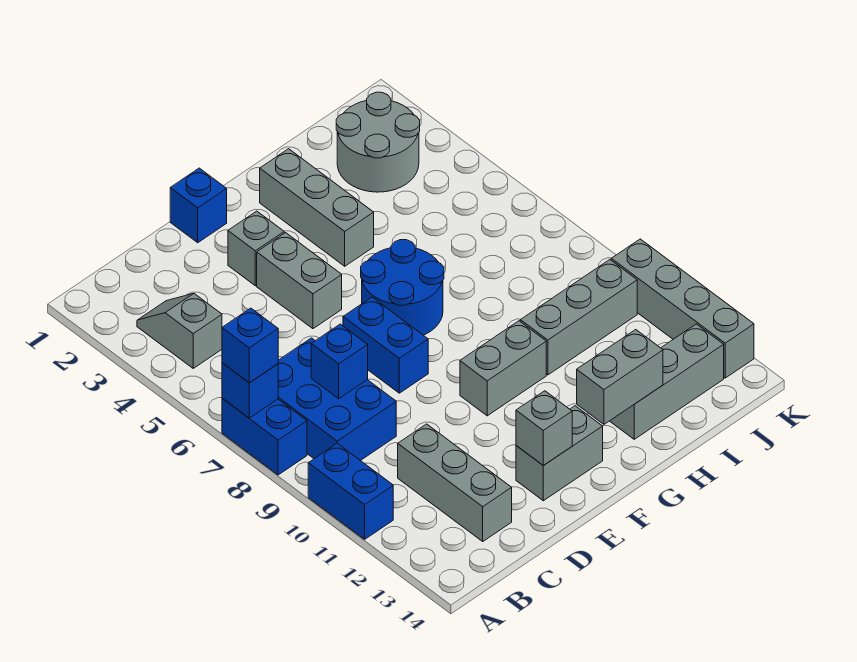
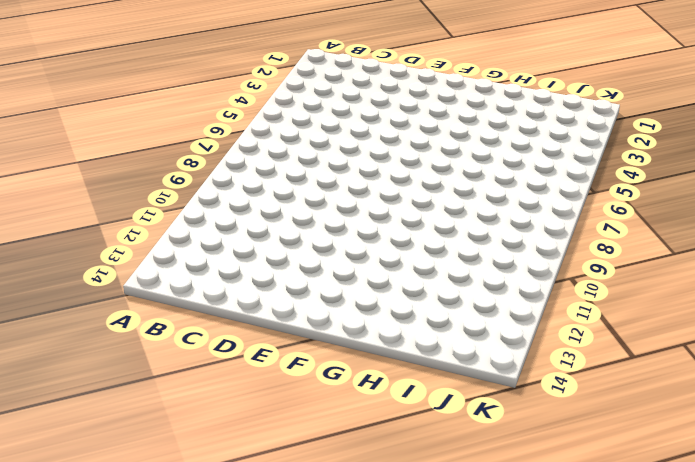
none -> blue brick A7:A8 level 1
none -> blue brick A10:A11 level 1
none -> grey slope B3:B4 level 1 top 4

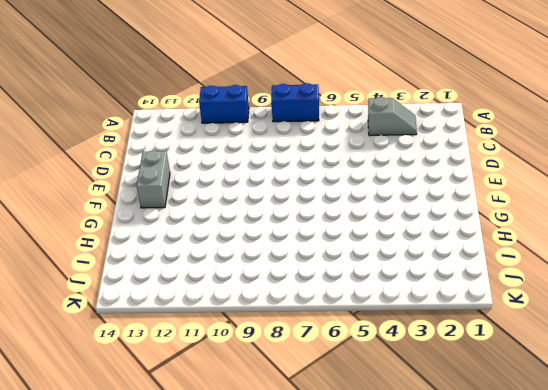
none -> blue brick B7:C9 level 1
none -> grey brick C11:C13 level 1
none -> blue brick E1 level 1

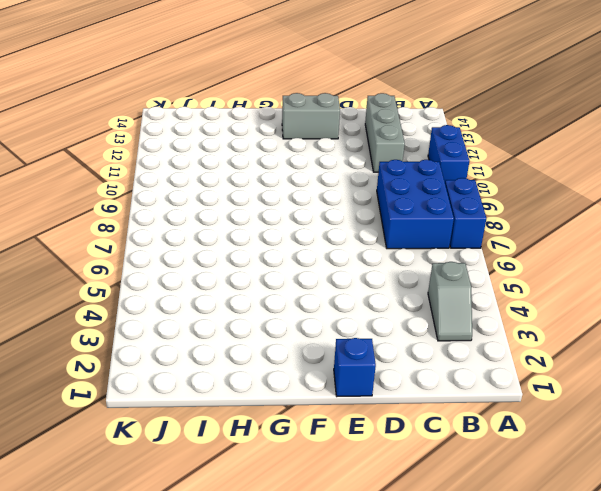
none -> grey brick E3 level 1
none -> grey brick E4:E5 level 1
none -> blue brick E7:E8 level 1

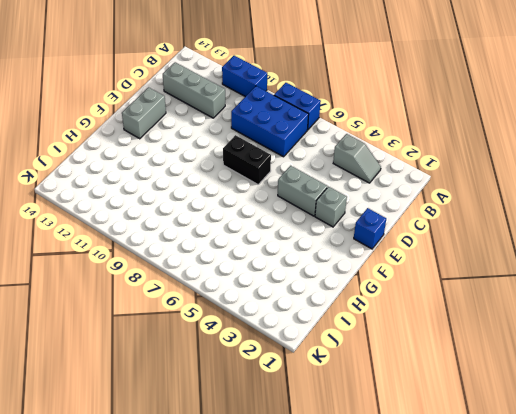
black brick E7:E8 level 1 -> blue brick E7:E8 level 1
none -> blue round brick F6:G7 level 1
none -> grey brick F10:G10 level 1
none -> grey brick G2:G4 level 1

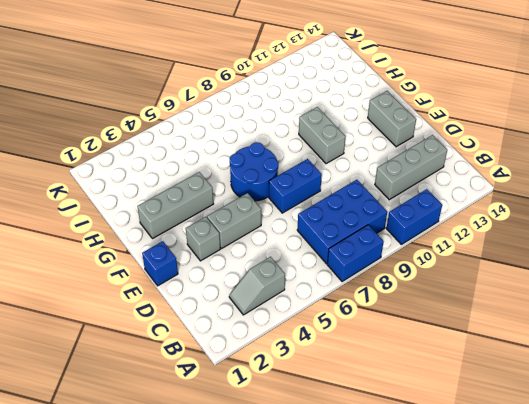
none -> grey brick H10:J10 level 1
none -> grey brick H13:J13 level 1
none -> grey round brick I2:J3 level 1

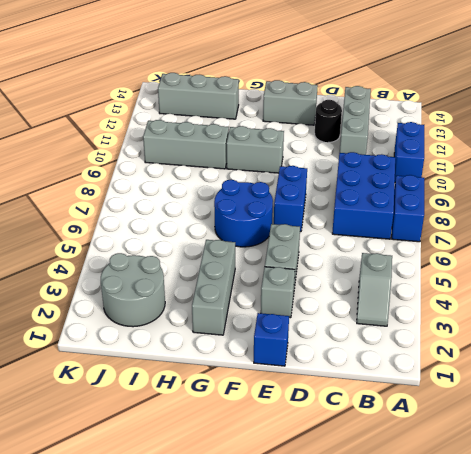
black round brick D12 level 1 -> none
none -> grey brick K10:K13 level 1
none -> blue brick A7 level 2
none -> blue brick C8 level 2

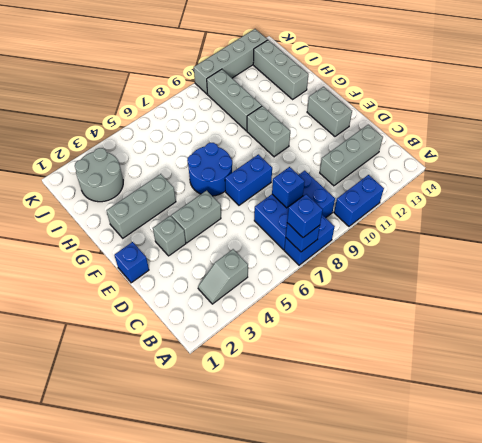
none -> grey brick E13 level 2
none -> grey brick G13:H13 level 2

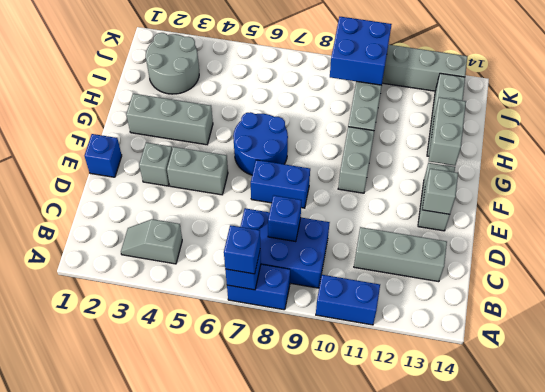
blue brick J9:K10 level 2 -> none

